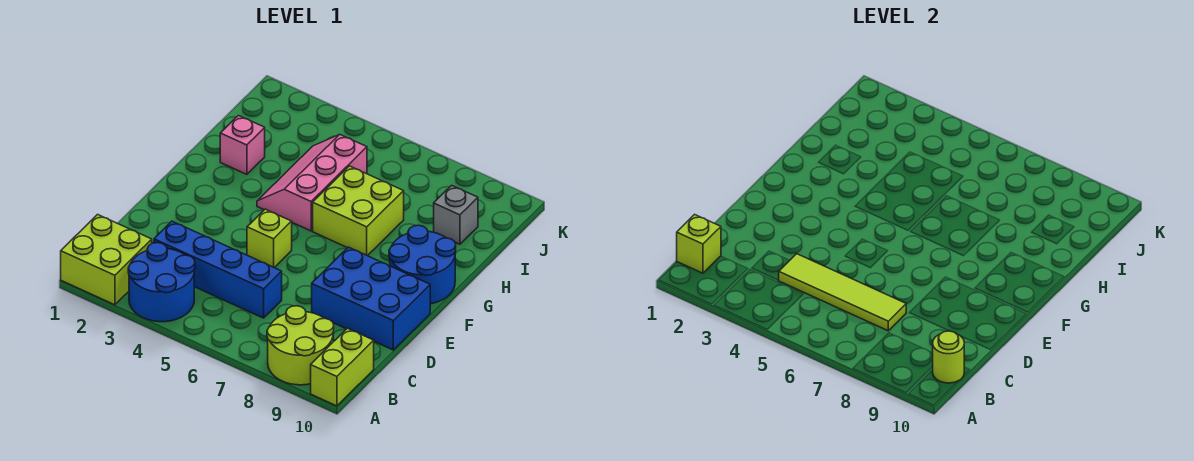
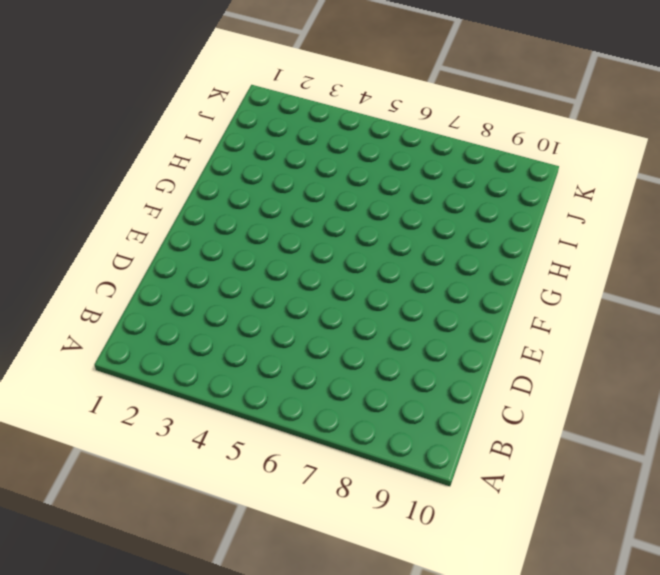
none -> lime brick A1:B2 level 1
none -> blue round brick A3:B4 level 1
none -> lime round brick A8:B9 level 1

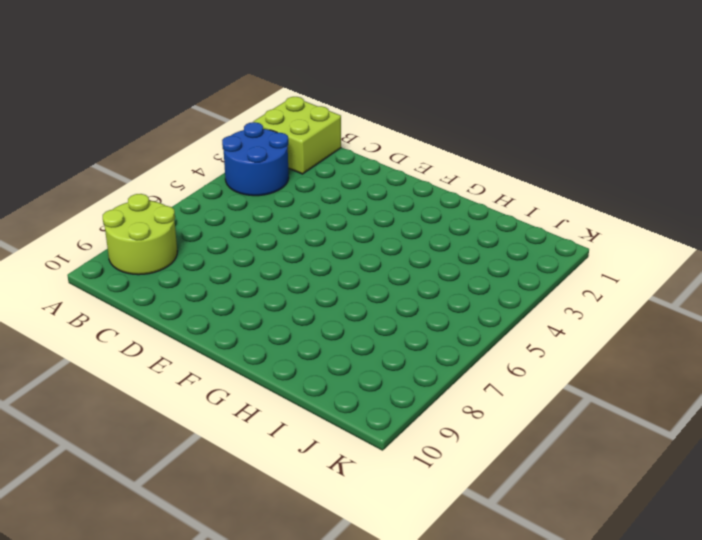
none -> lime brick A10:B10 level 1
none -> blue brick C3:C6 level 1
none -> blue brick D8:E10 level 1

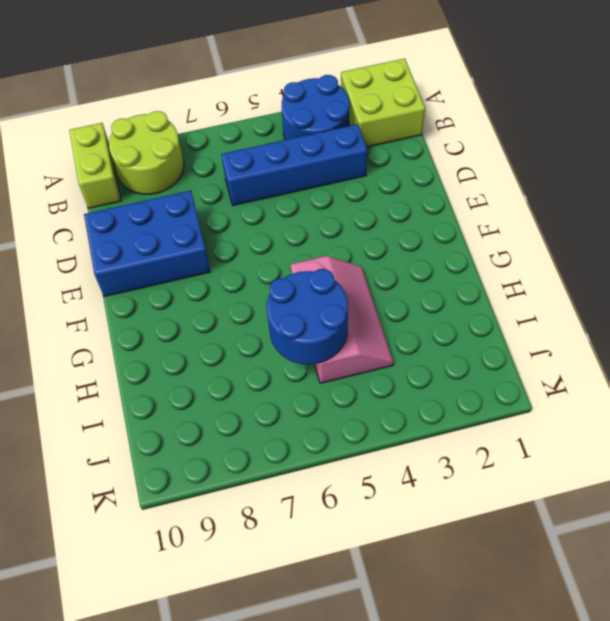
blue round brick H5:I6 level 2 -> blue round brick F9:G10 level 1
none -> lime brick E5 level 1
none -> lime brick G6:H7 level 1
none -> pink brick H2 level 1

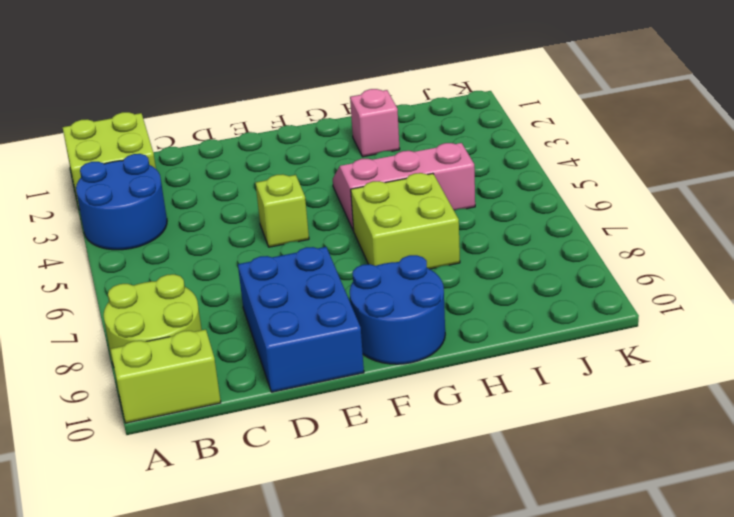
none -> blue brick C3:C6 level 1
none -> grey brick I9 level 1
none -> lime brick B1 level 2

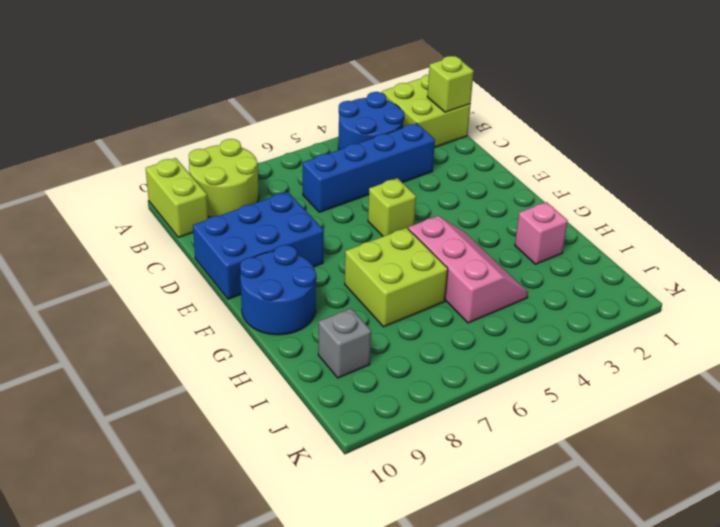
none -> lime round brick B10 level 2
none -> lime tile C4:C7 level 2

